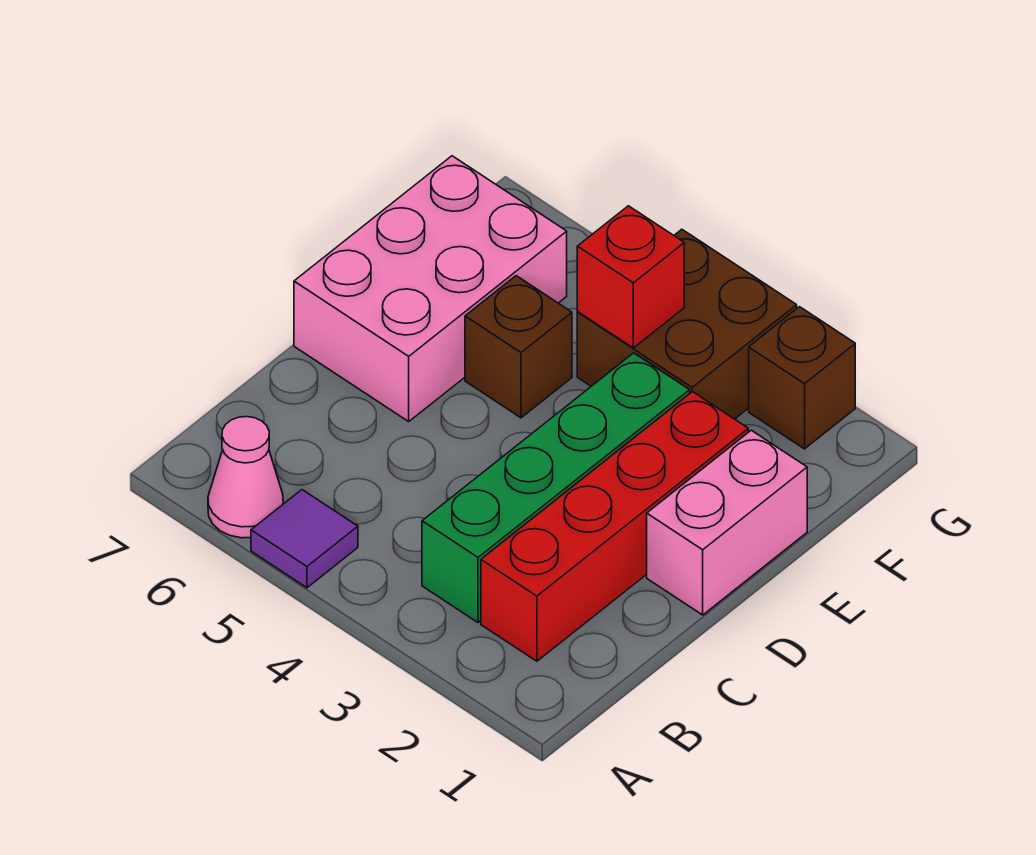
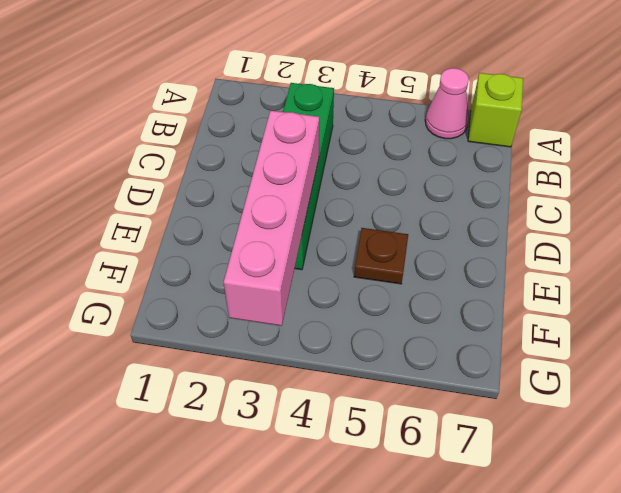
lime brick A7 level 1 -> none
pink brick D3:G3 level 2 -> none
brown plate E5 level 1 -> brown brick E5 level 1
none -> purple tile A5 level 1
none -> red brick B2:E2 level 1

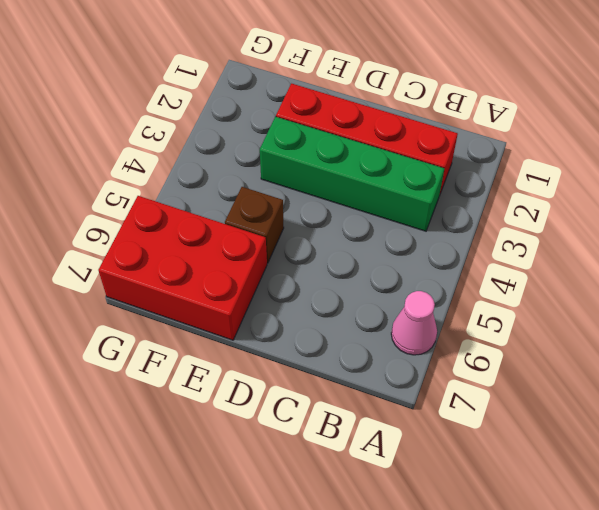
red brick E6:G7 level 1 -> pink brick D6:F7 level 1
none -> purple tile A5 level 1
none -> pink brick D1:E1 level 1

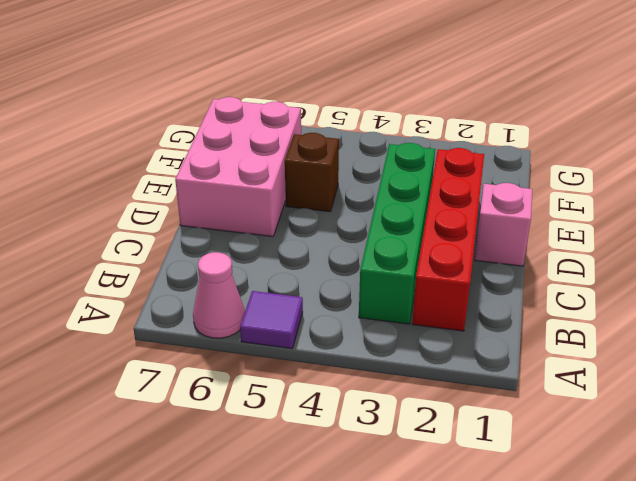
pink brick D1 level 1 -> pink brick D1:E1 level 1
none -> brown brick F3:G4 level 1
none -> brown brick G2 level 1

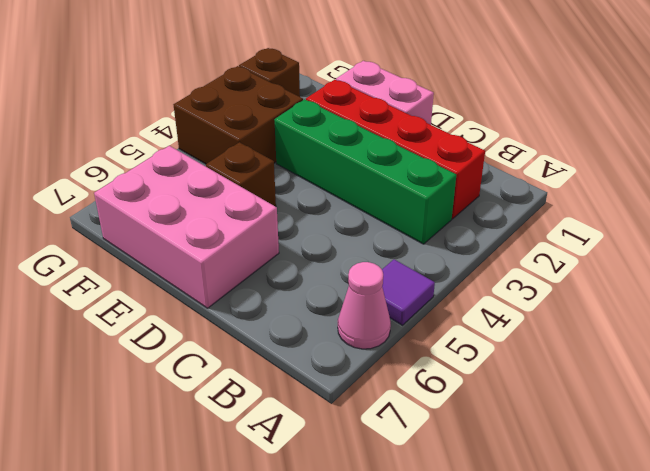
none -> red brick F4 level 2

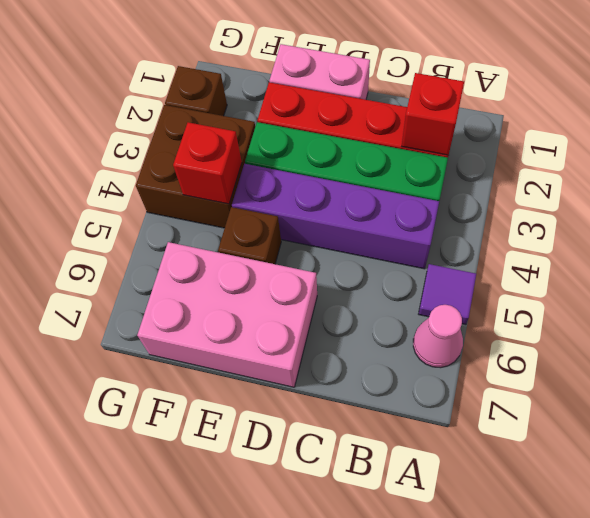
red brick B2 level 2 -> none
purple brick B4:E4 level 1 -> none

